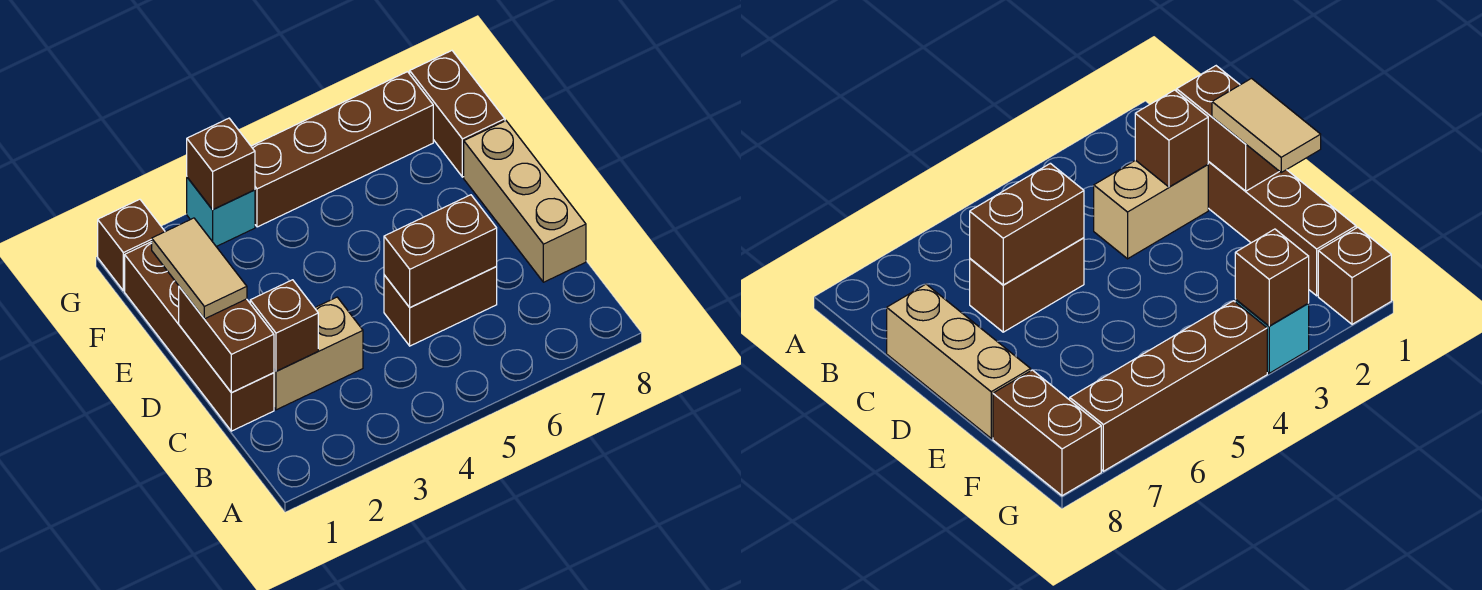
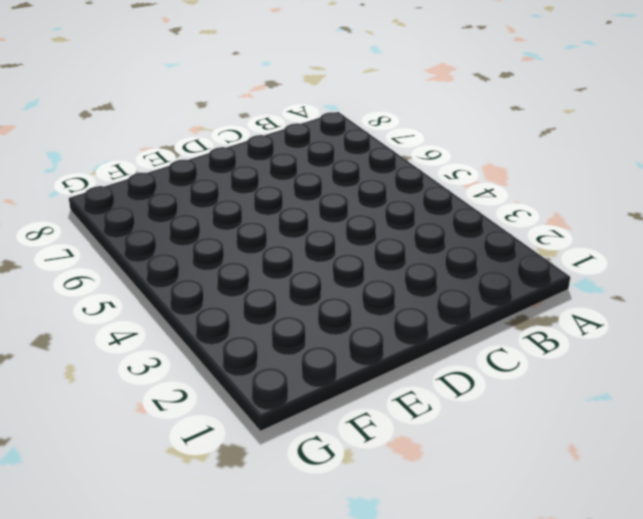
none -> brown brick C1:F1 level 1
none -> tan brick C2:C3 level 1
none -> brown brick C5:C6 level 1

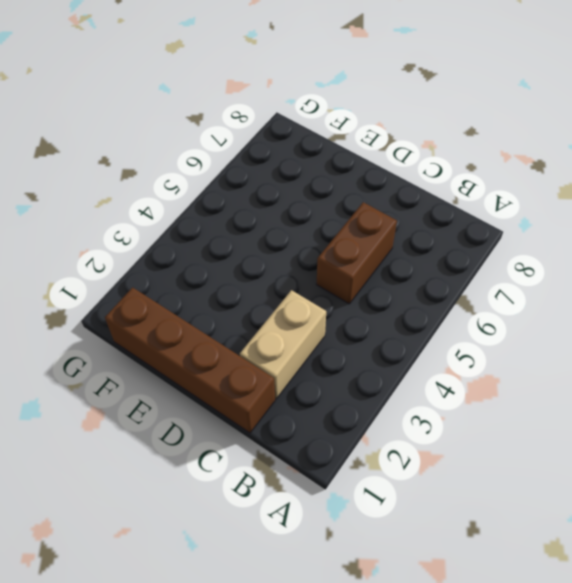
none -> tan brick C8:E8 level 1
none -> brown brick F8:G8 level 1
none -> brown brick G1 level 1

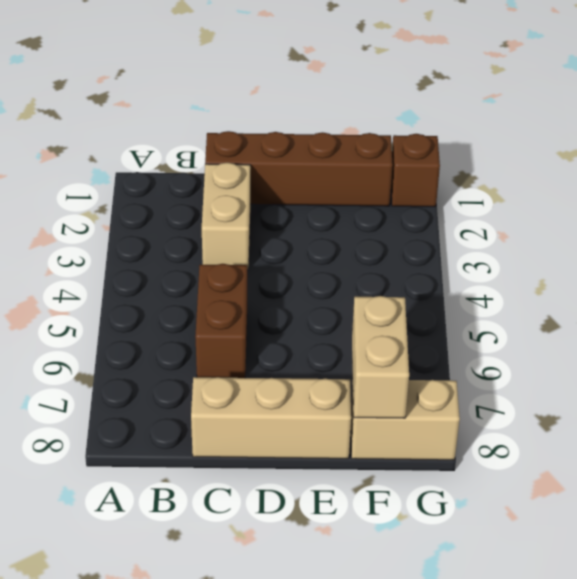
tan brick F7:F8 level 2 -> none
tan brick F8:G8 level 1 -> brown brick F8:G8 level 1
none -> cyan brick G3 level 1
none -> brown brick G4:G7 level 1
none -> brown brick C1:D1 level 2

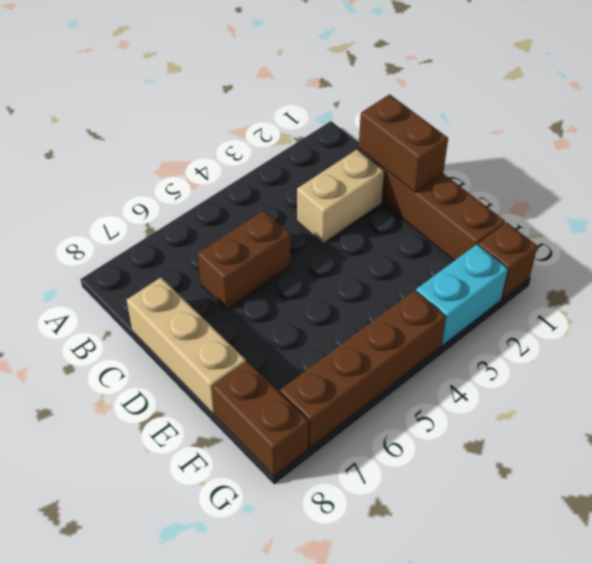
cyan brick G2:G3 level 1 -> cyan brick G3 level 1
none -> brown brick C2 level 2
none -> brown brick C5:C6 level 2
none -> brown brick G3 level 2

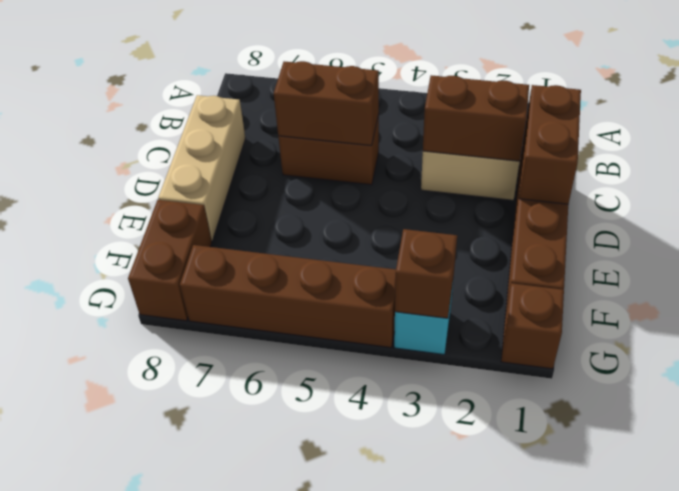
brown brick C2:C3 level 2 -> brown brick C2 level 2
none -> tan tile D1:E1 level 3

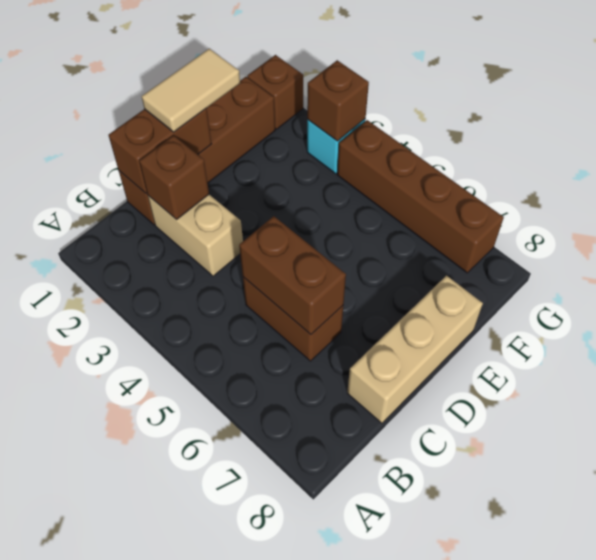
none -> brown brick F8:G8 level 1

